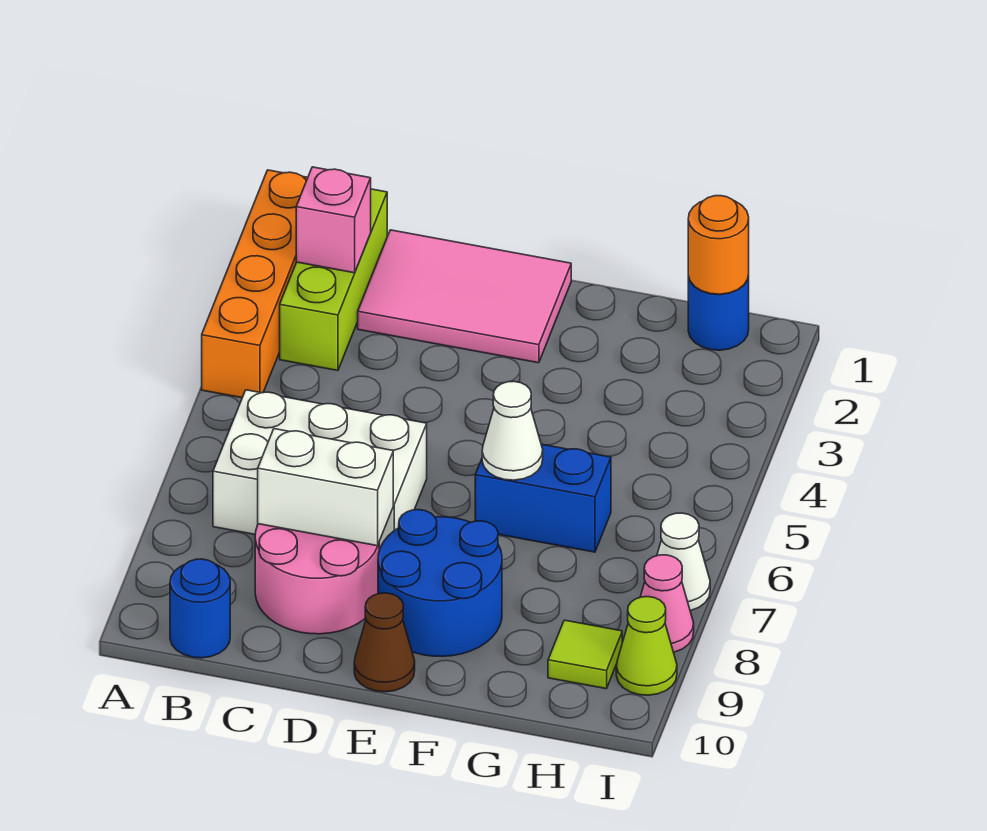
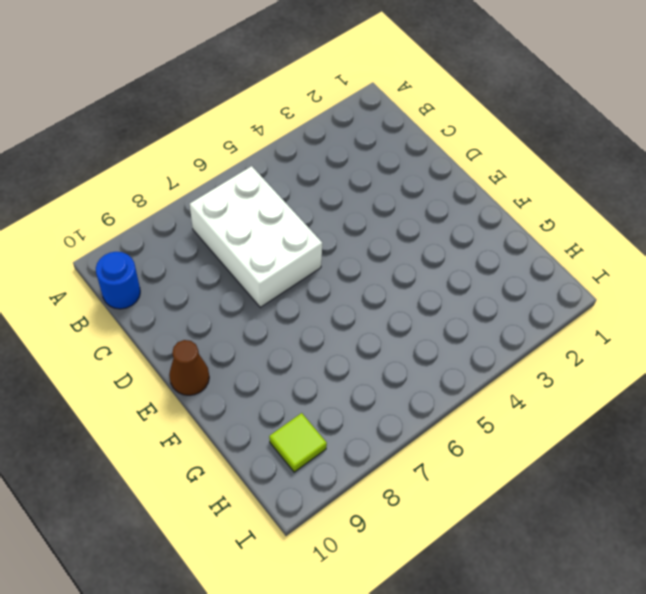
none -> orange brick A1:A4 level 1
none -> lime brick B1:B3 level 1
none -> pink tile C1:E2 level 1

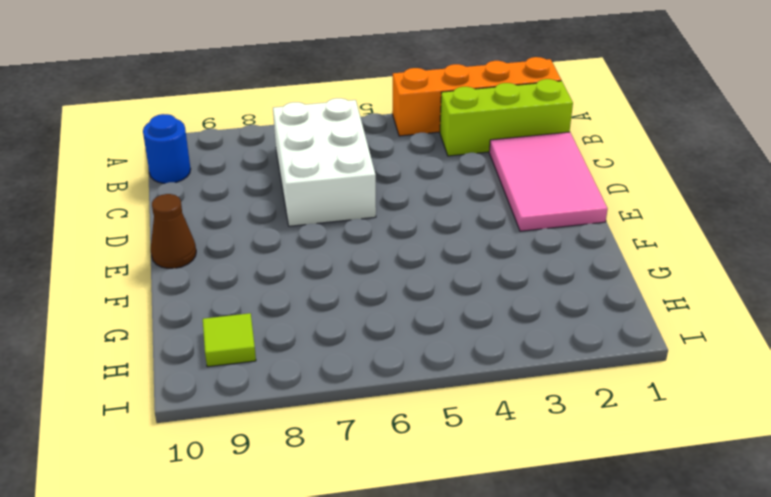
none -> pink round brick C8:D9 level 1
none -> blue round brick E8:F9 level 1
none -> blue brick F6:G6 level 1

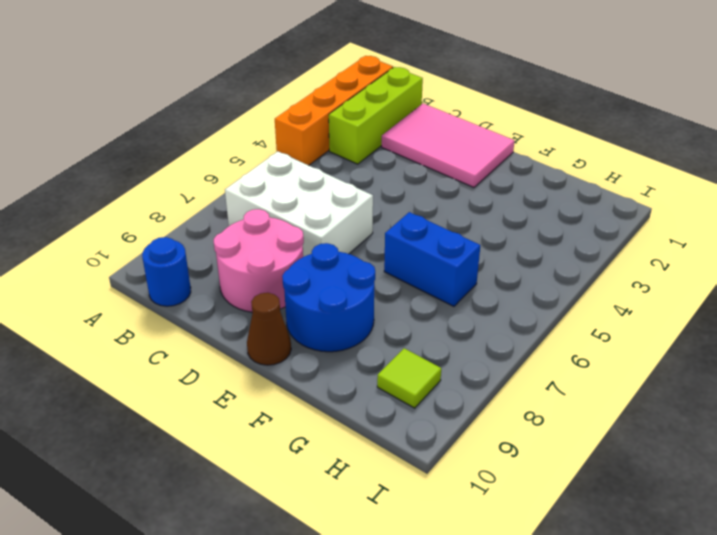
none -> blue round brick H1 level 1
none -> white cone I7 level 1
none -> pink cone I8 level 1

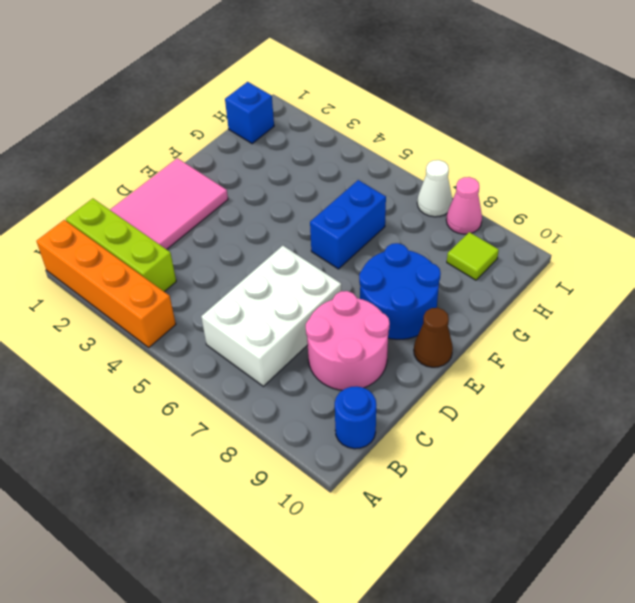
blue brick H1 level 1 -> blue round brick H1 level 1
none -> lime cone I9 level 1
none -> pink brick B2 level 2
none -> white brick C8:D8 level 2

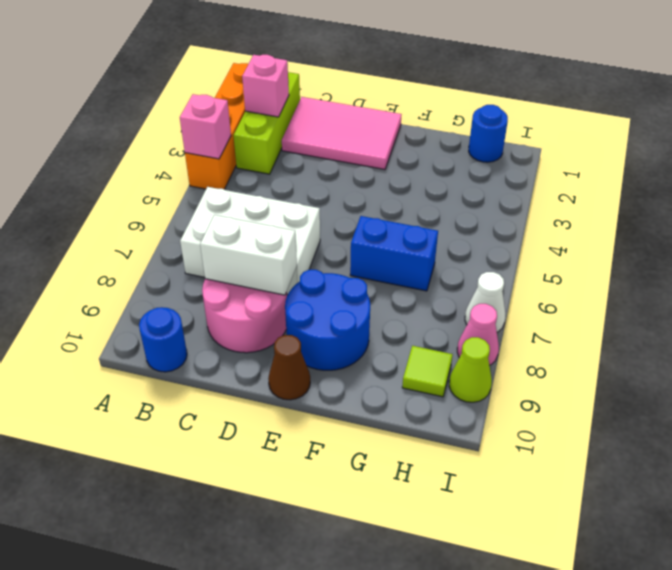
pink brick A4 level 2 -> none
none -> white cone F6 level 2
none -> orange round brick H1 level 2

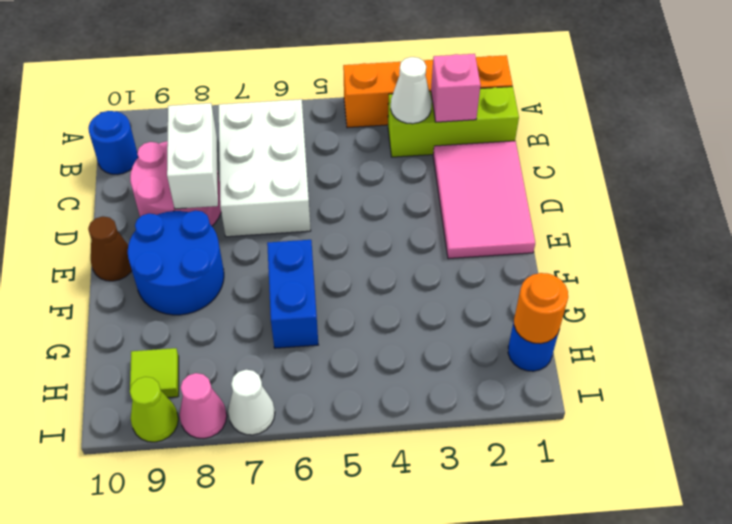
white cone B3 level 2 -> white cone F6 level 2

